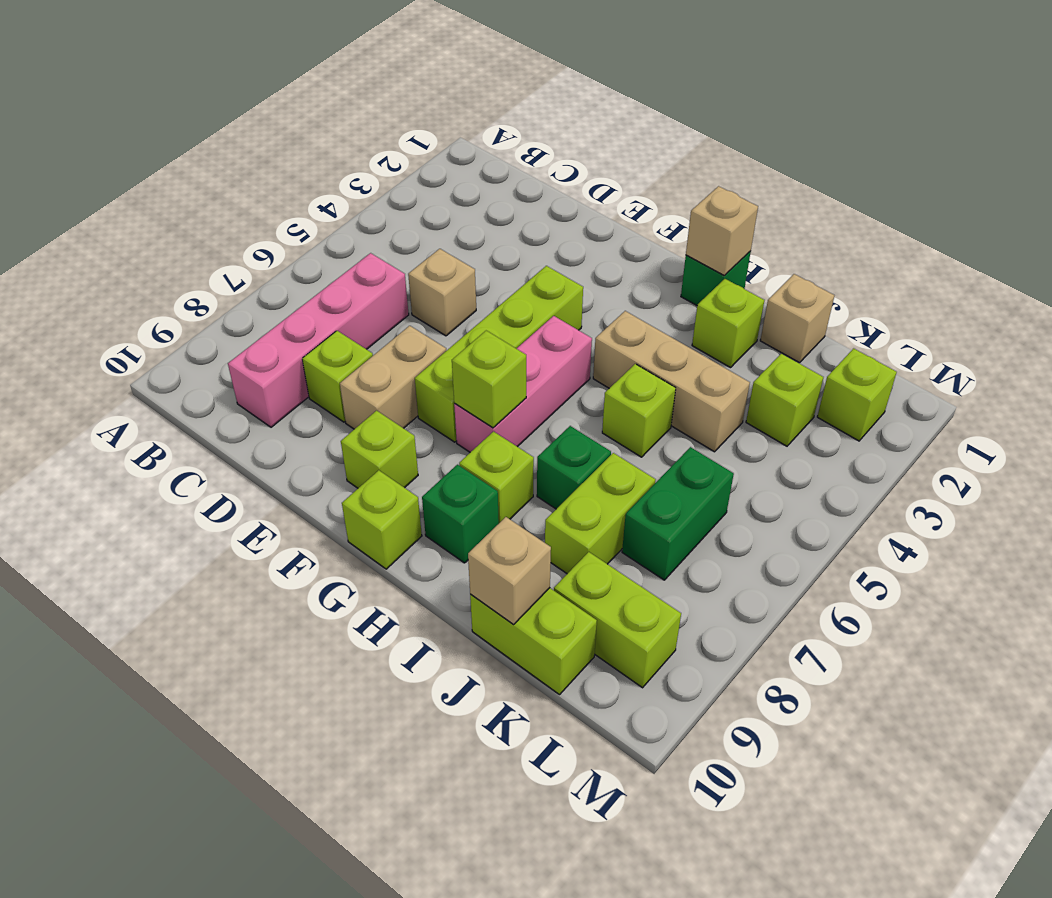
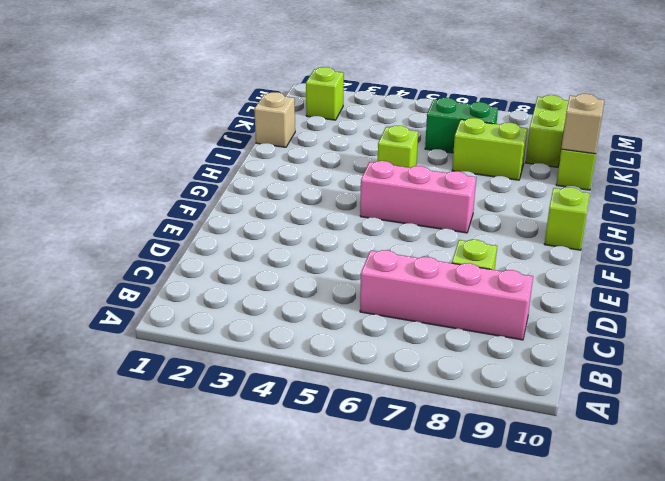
none -> tan brick D5 level 1
none -> tan brick E7:E8 level 1
none -> lime brick F4:F7 level 1

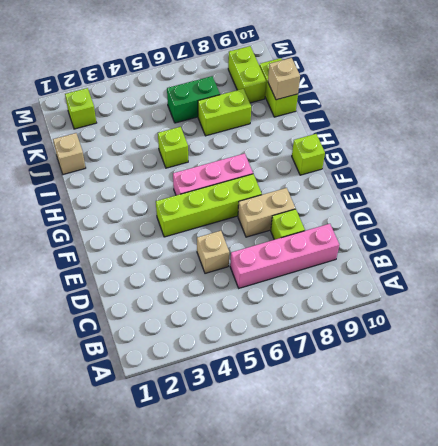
none -> lime brick F9 level 1
none -> green brick H1 level 1
none -> tan brick H4:J4 level 1

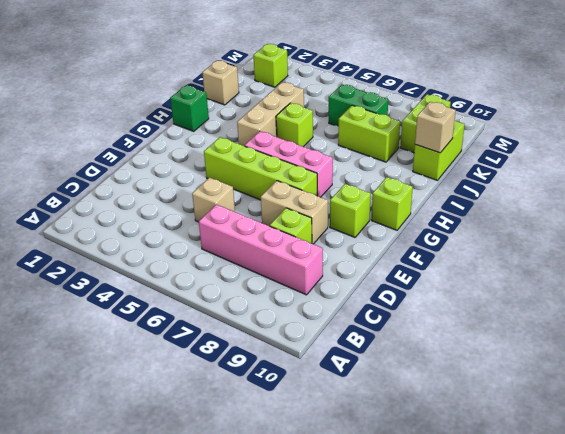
none -> lime brick H8 level 1
none -> green brick H9 level 1
none -> lime brick I2 level 1

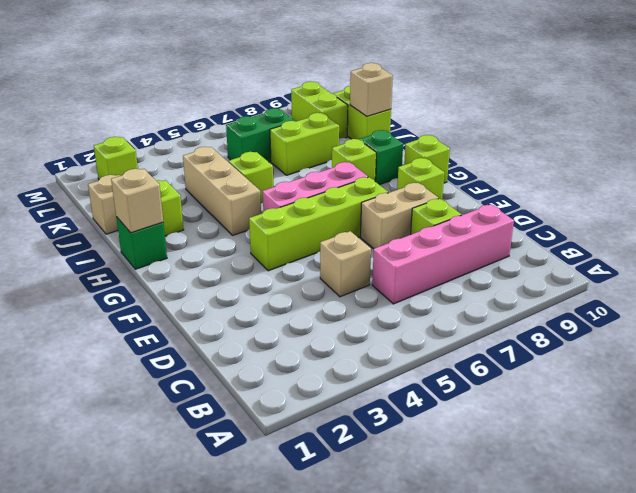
none -> green brick I7 level 1
none -> lime brick K3 level 1
none -> lime brick G7 level 2

